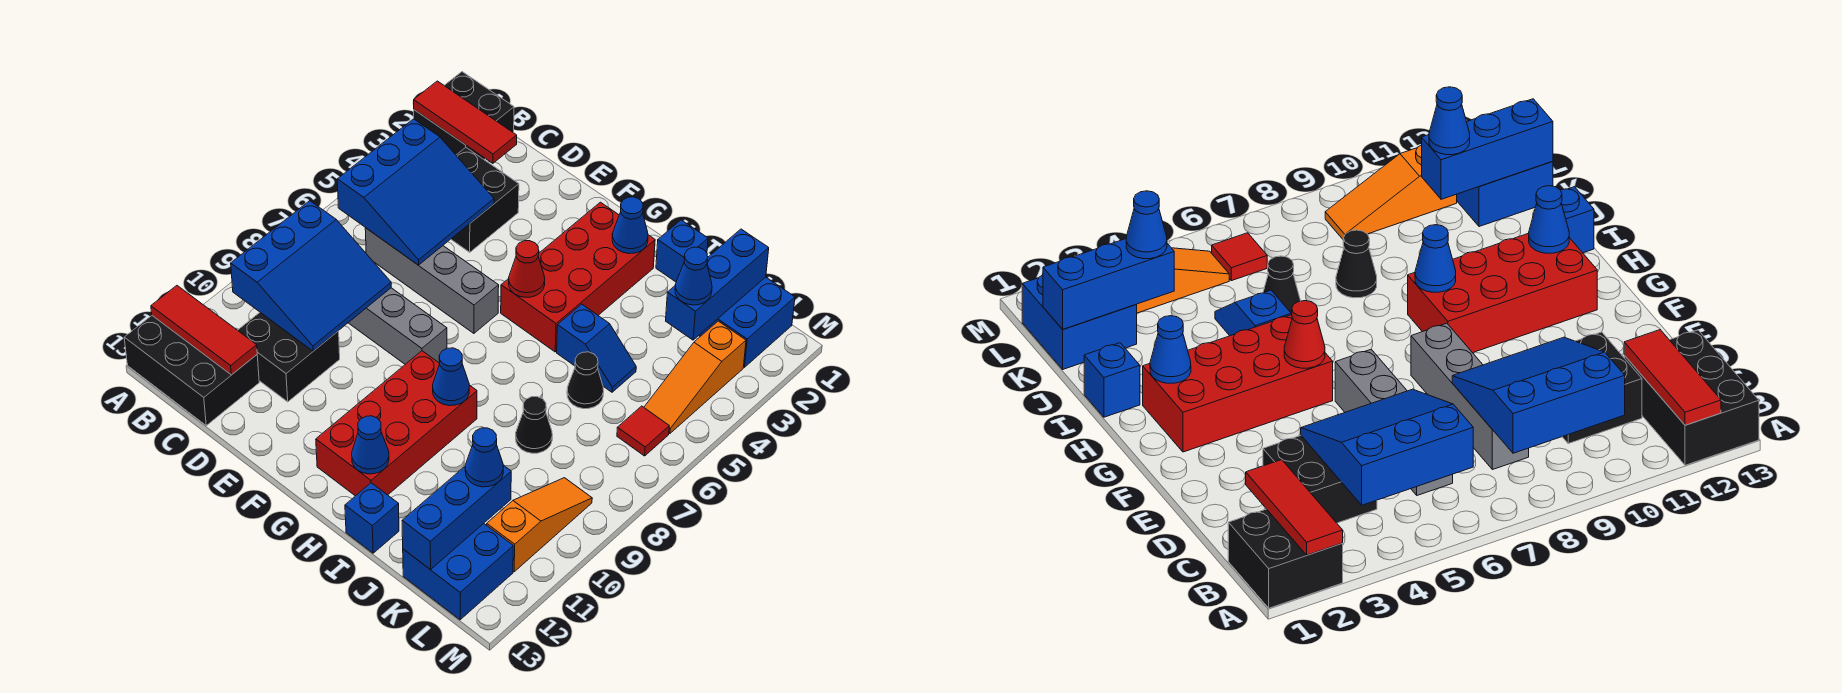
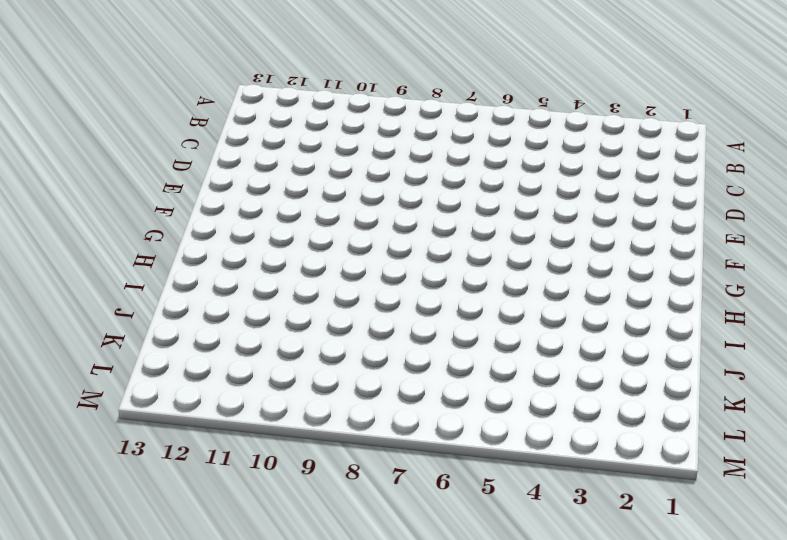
none -> black brick A1:B2 level 1
none -> black brick A12:C13 level 1
none -> black brick C3:D4 level 1
none -> grey brick C6:F6 level 1

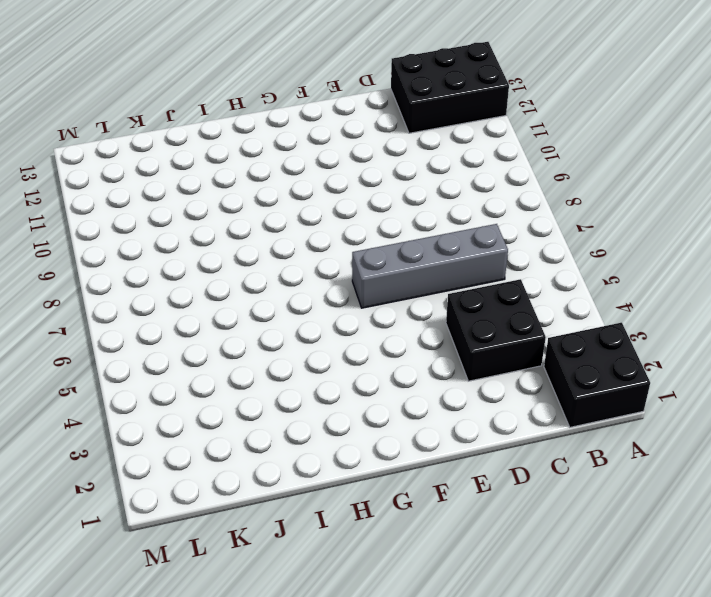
none -> grey brick C8:F8 level 1
none -> black brick C10:D11 level 1
none -> red brick G2:H5 level 1
none -> red brick G9:H12 level 1

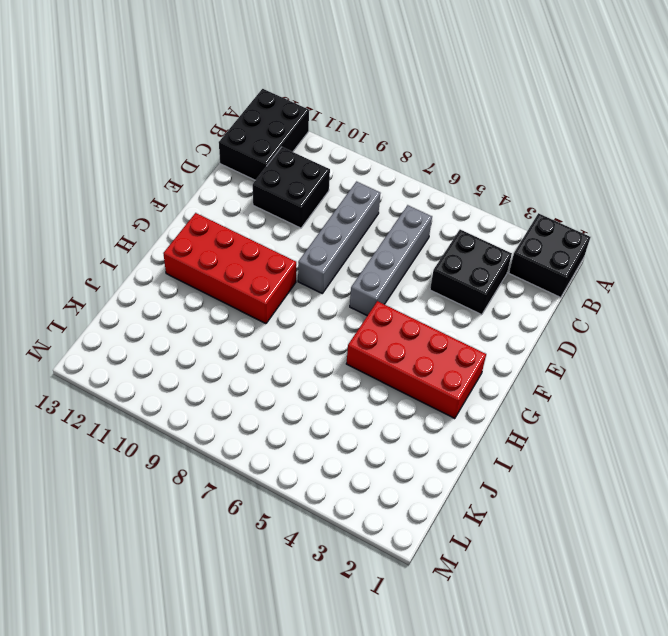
none -> blue brick I1 level 1
none -> blue slope I5:J5 level 1 top I
none -> blue brick I13 level 1
none -> black cone J6 level 1

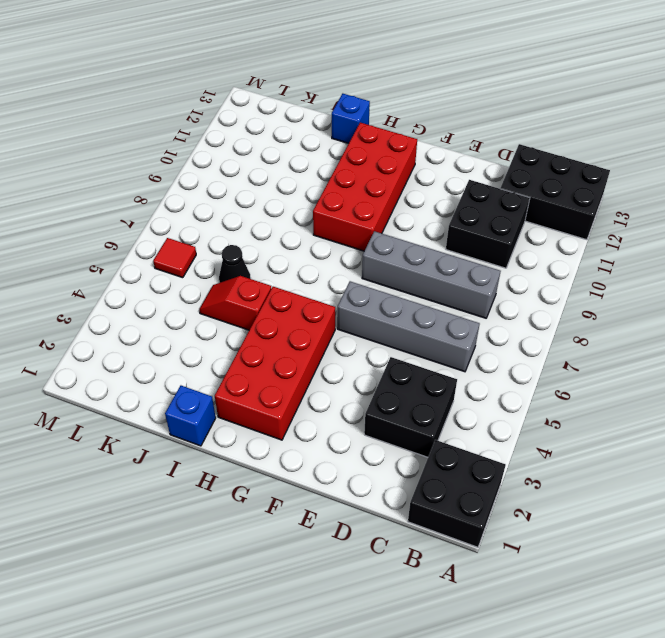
red slope I5:J5 level 1 top I -> blue slope I5:J5 level 1 top I
none -> black cone J8 level 1
none -> blue brick K1:L2 level 1
none -> blue brick K12:L13 level 1
none -> orange slope L3:L5 level 1 top 3

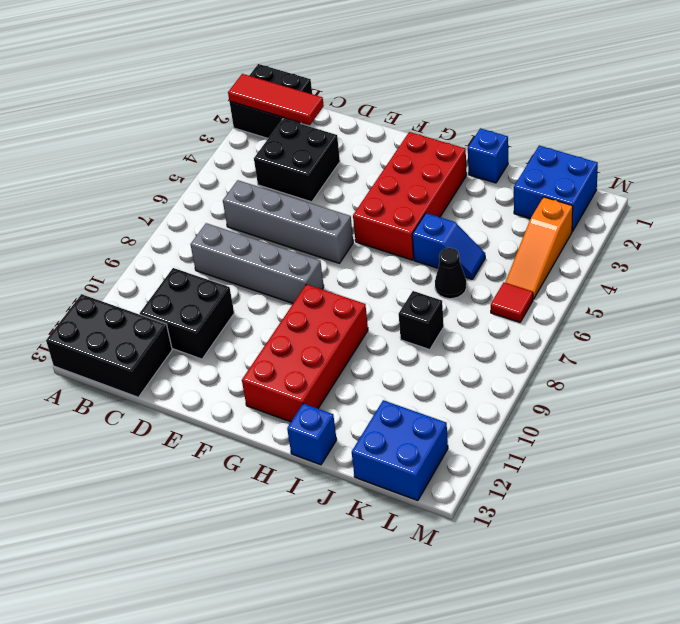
black brick J8 level 1 -> black cone J8 level 1
none -> orange slope L9:L11 level 1 top 11
none -> red tile A12:C12 level 2
none -> blue slope B4:D6 level 2 top B
none -> blue slope B8:D10 level 2 top B

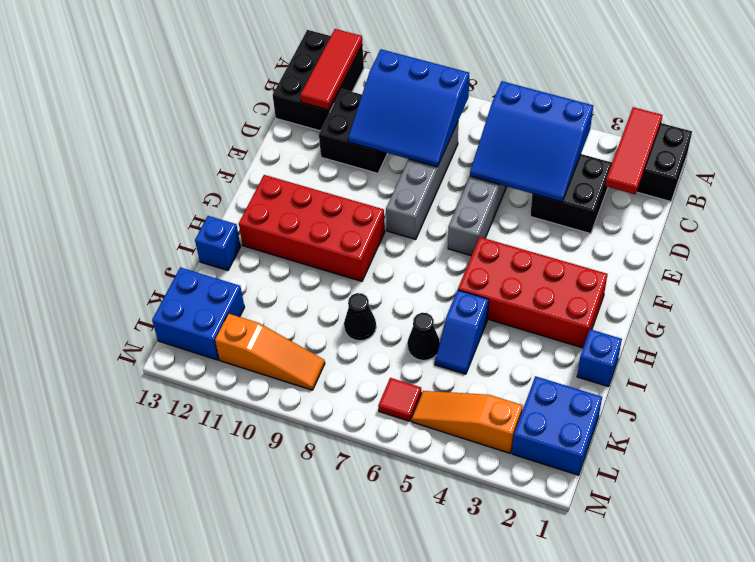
none -> red cone G5 level 2
none -> blue cone H2 level 2
none -> blue cone H9 level 2
none -> blue cone H12 level 2

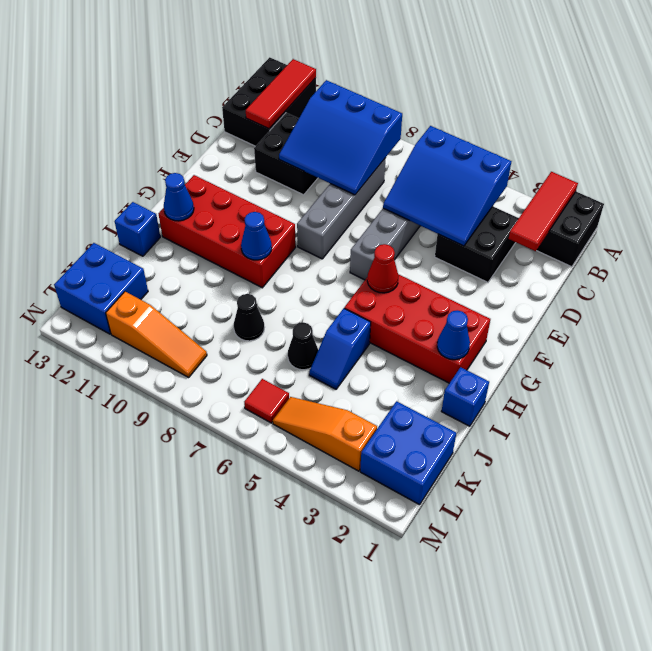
none -> blue brick K1:K3 level 2
none -> blue brick K11:K13 level 2
none -> blue cone K3 level 3
none -> blue cone K11 level 3

